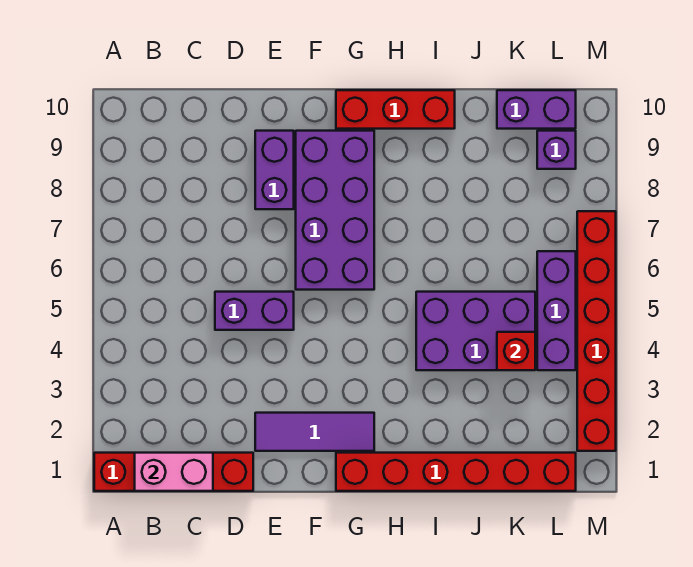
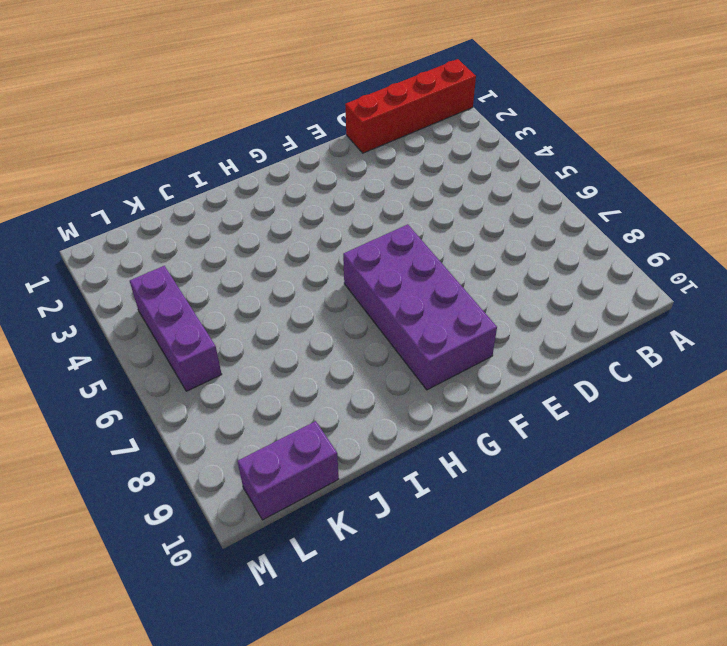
none -> purple brick D5:E5 level 1
none -> purple tile E2:G2 level 1
none -> purple brick E8:E9 level 1

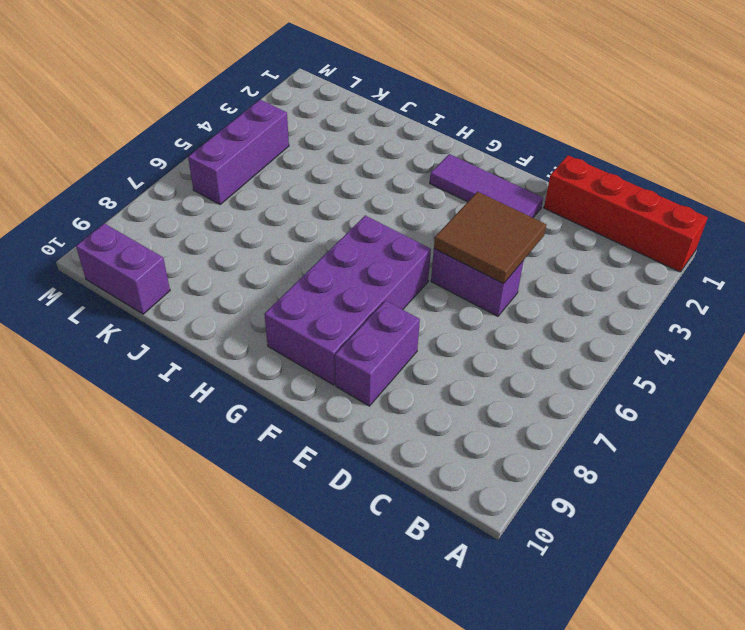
brown tile D4:E5 level 2 -> none
none -> red brick G1:L1 level 1
none -> red brick G10:I10 level 1
none -> purple brick I4:K5 level 1

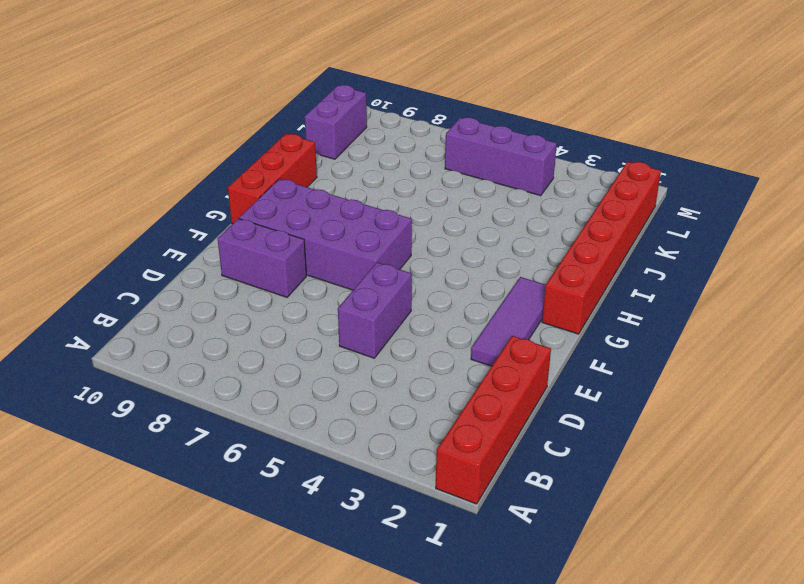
none -> purple brick I4:K5 level 1
none -> purple brick L9 level 1
none -> red brick M2:M7 level 1

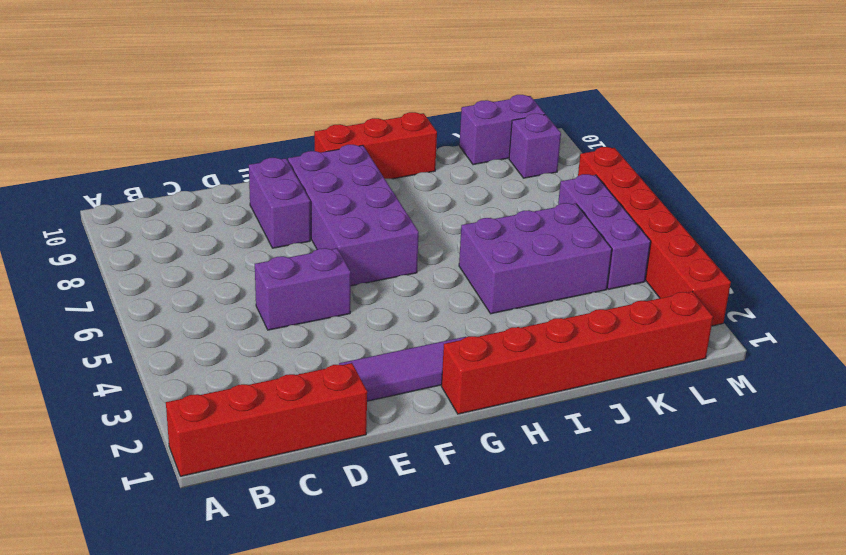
none -> pink brick B1:C1 level 2
none -> red brick K4 level 2

